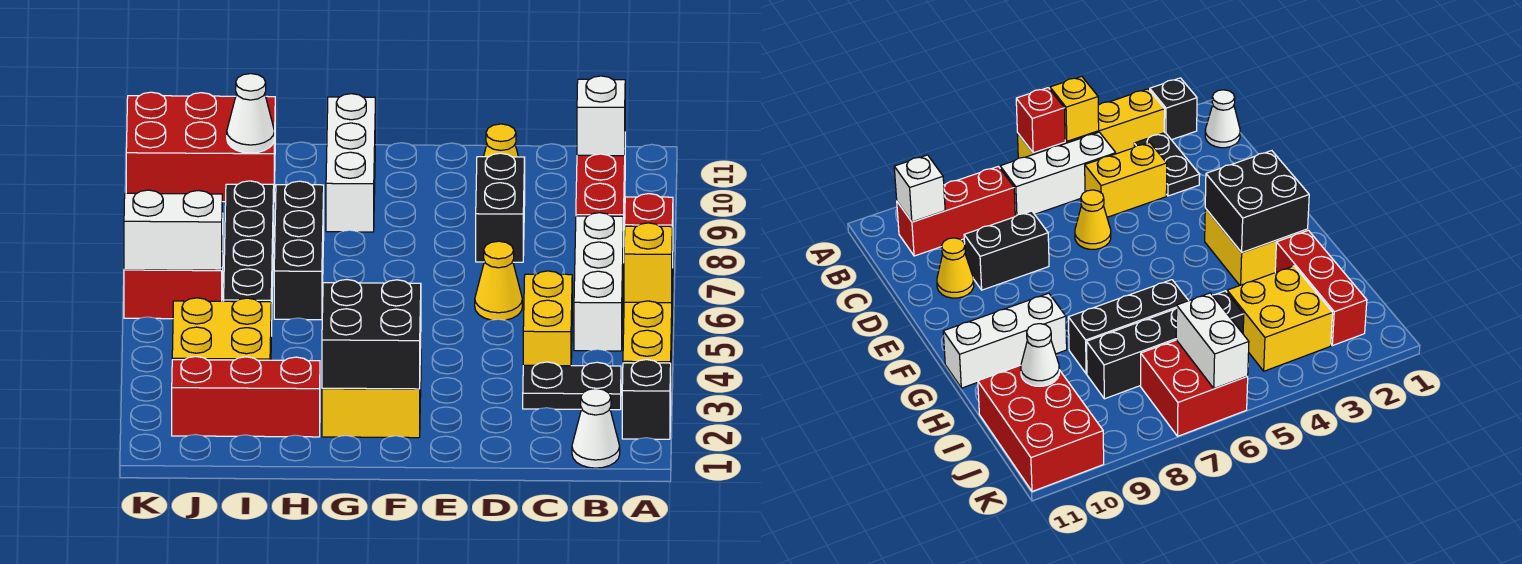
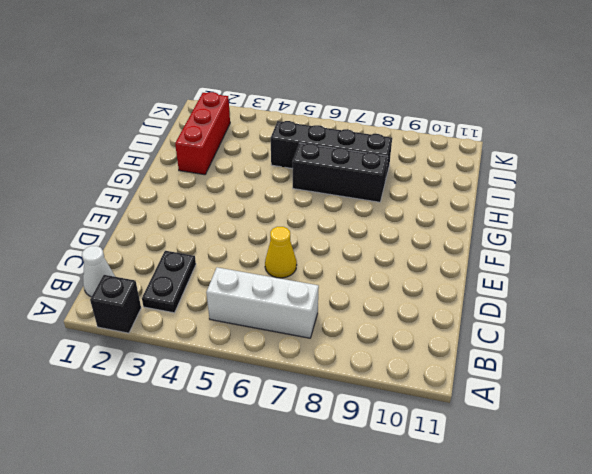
none -> yellow brick A3:A6 level 1
none -> red brick B8:B10 level 1
none -> yellow brick C4:C5 level 1

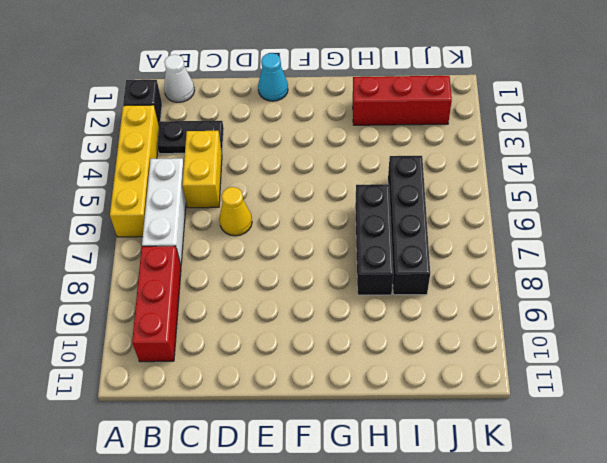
cyan cone E1 level 1 -> none
none -> black brick D8:D9 level 1
none -> yellow cone D10 level 1
none -> yellow brick F2:G3 level 1

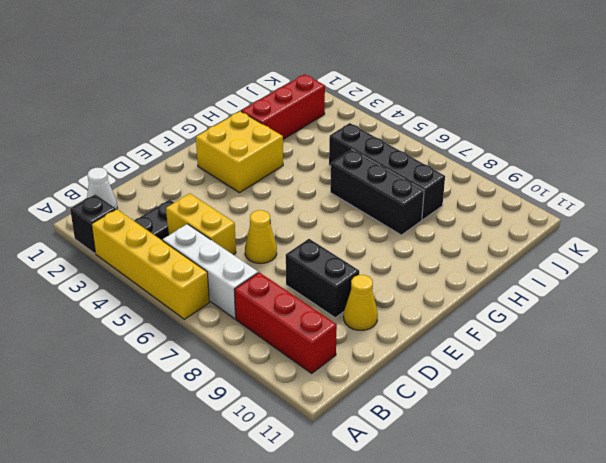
none -> white brick G9:G11 level 1
none -> yellow brick I3:J4 level 1
none -> red brick I10:K11 level 1

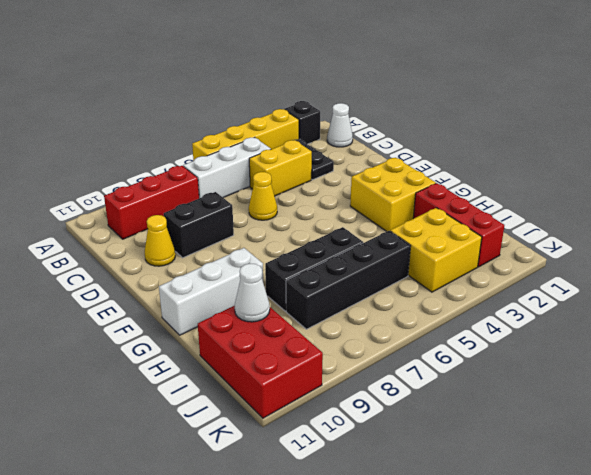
none -> red brick J6:K7 level 1
none -> yellow brick A5 level 2
none -> red brick A6 level 2

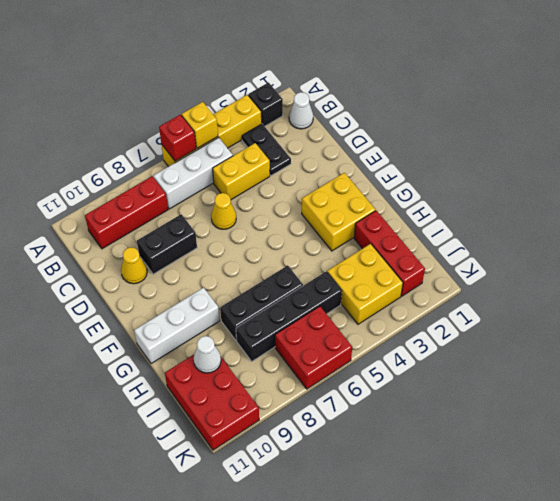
none -> white brick B10 level 2
none -> black brick F2:G3 level 2
none -> white brick J6:K6 level 2

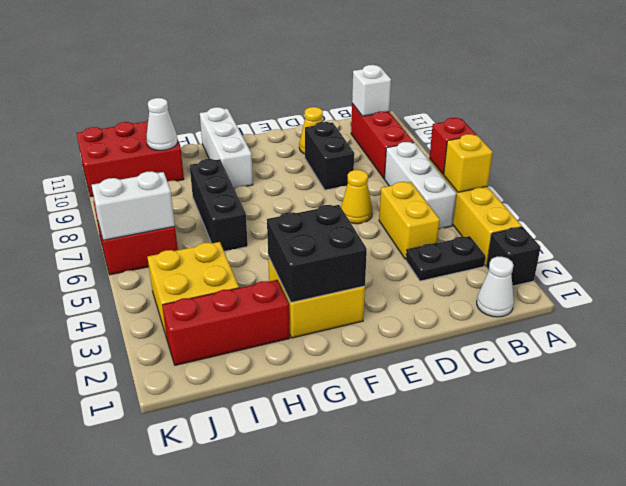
none -> black brick I5:I8 level 1

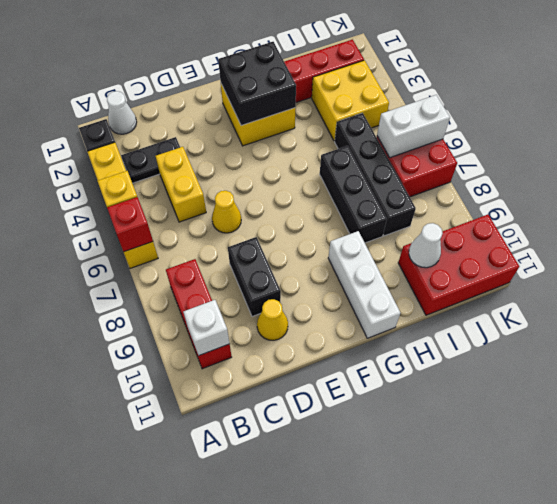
none -> white brick B5:B7 level 1

